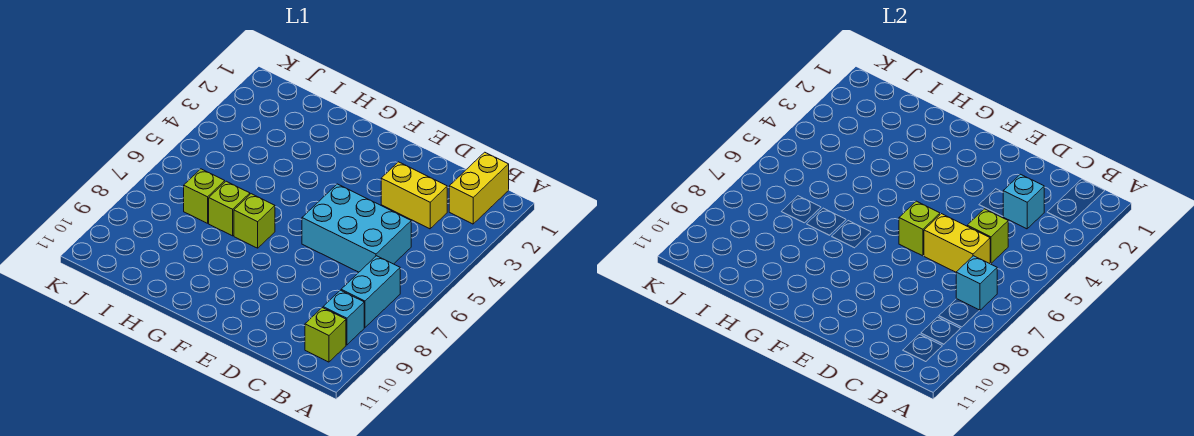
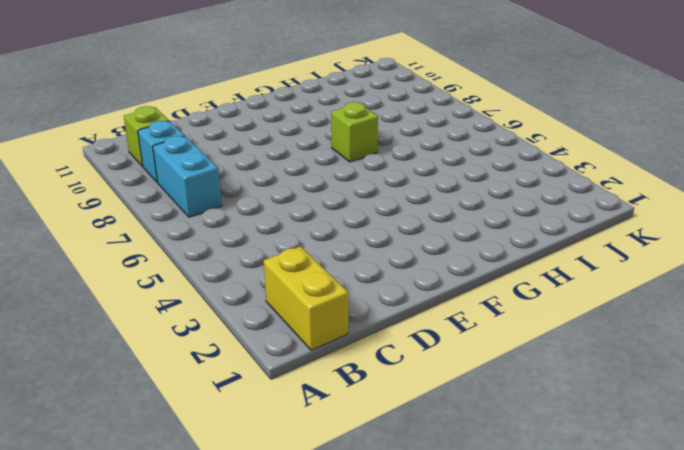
none -> yellow brick C3:D3 level 1
none -> cyan brick C5:E6 level 1
none -> lime brick H7 level 1

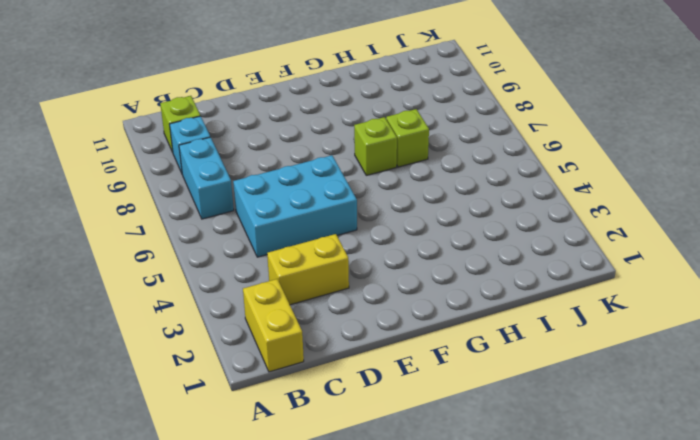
none -> lime brick I7 level 1
none -> cyan brick B7 level 2
none -> cyan brick C3 level 2

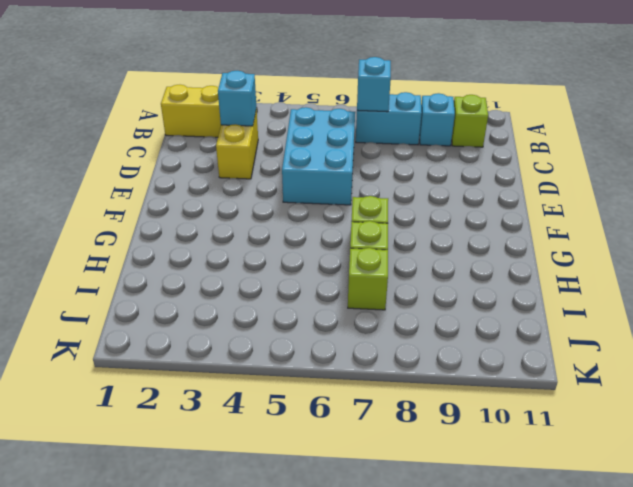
none -> lime brick C5 level 2
none -> yellow brick C6:D6 level 2
none -> lime brick E6 level 2

